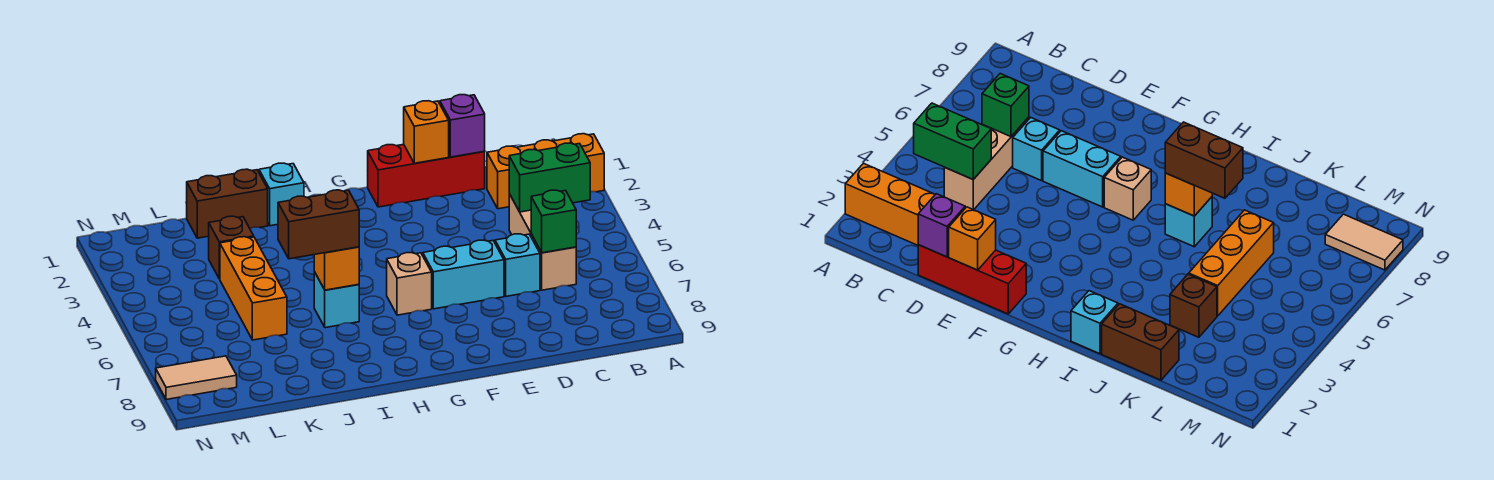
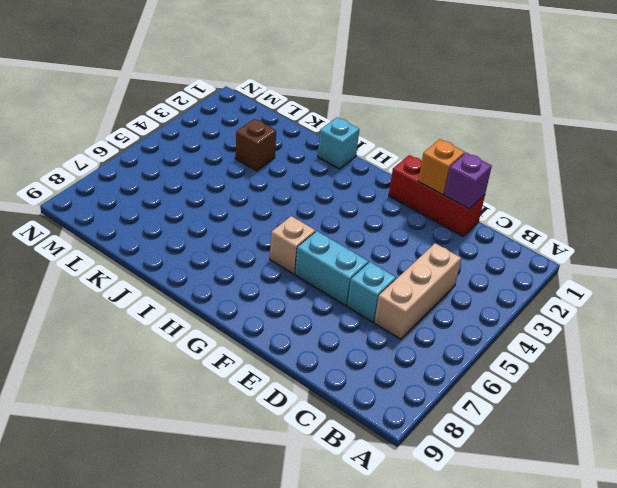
none -> orange brick A2:C2 level 1
none -> cyan brick I6 level 1
none -> brown brick J1:K1 level 1

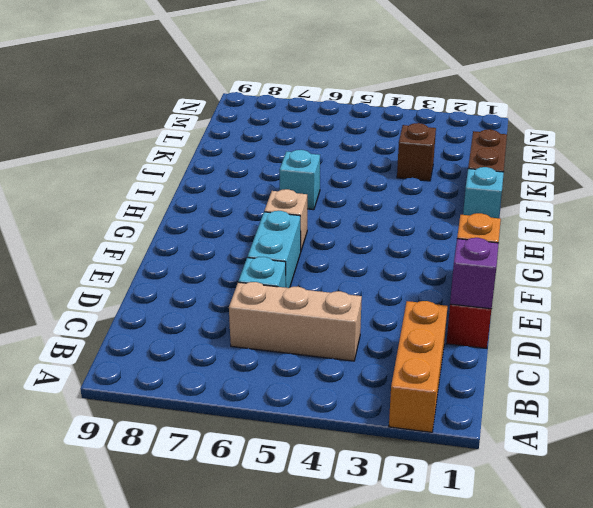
none -> orange brick K4:K6 level 1
none -> tan tile M8:N8 level 1
none -> green brick B4:C4 level 2

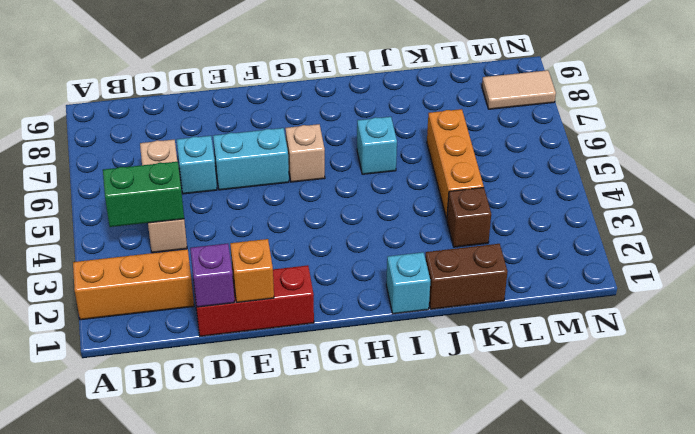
none -> green brick C6 level 2
none -> orange brick I6 level 2
none -> brown brick I6:J6 level 3

